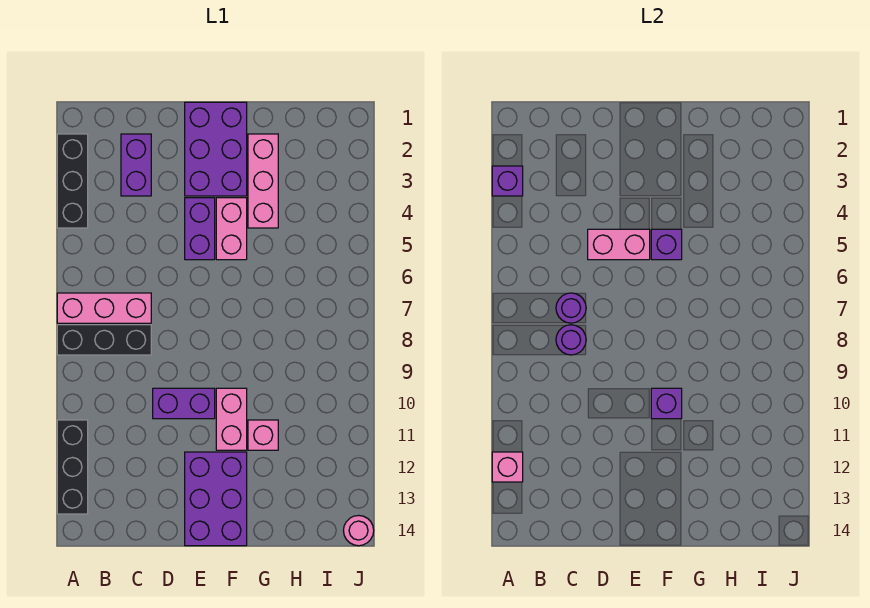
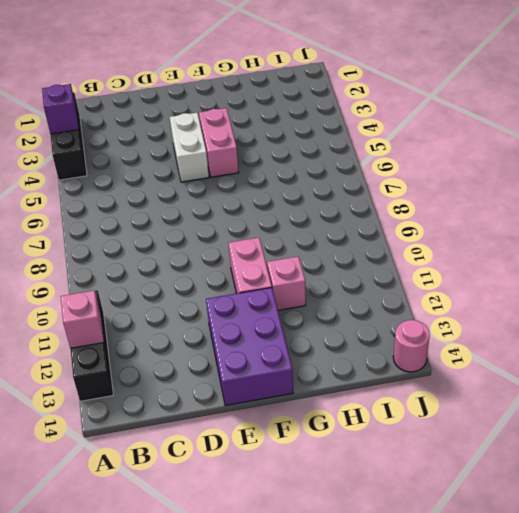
white brick E4:E5 level 1 -> purple brick E4:E5 level 1
none -> pink brick A7:C7 level 1
none -> black brick A8:C8 level 1
none -> purple brick C2:C3 level 1

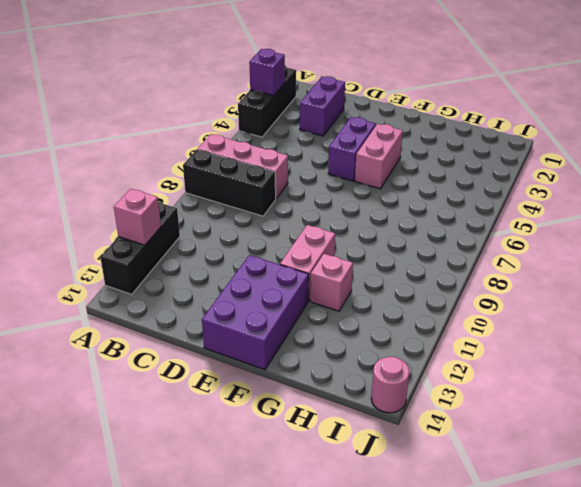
none -> purple brick D10:E10 level 1
none -> purple brick E1:F3 level 1
none -> pink brick G2:G4 level 1

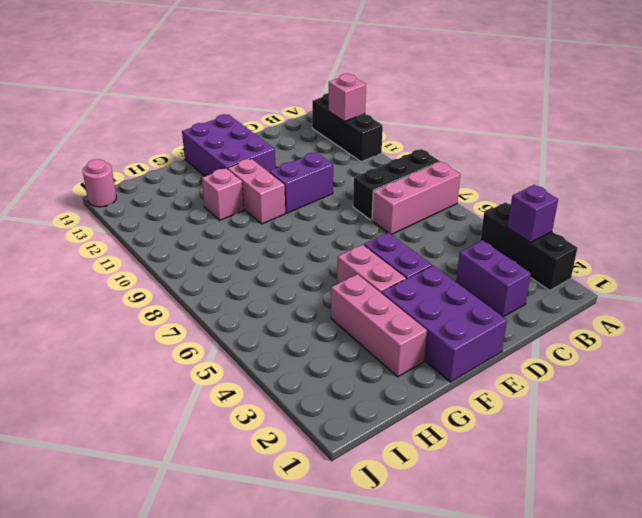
none -> purple round brick C7 level 2
none -> purple round brick C8 level 2
none -> pink brick D5:E5 level 2

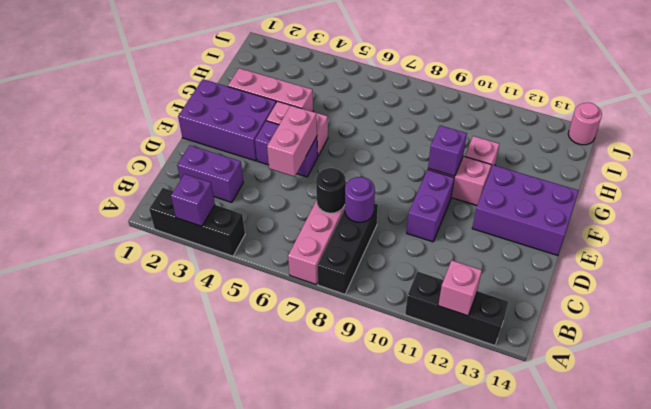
black round brick C7 level 2 -> purple round brick C7 level 2
none -> purple brick F5 level 2

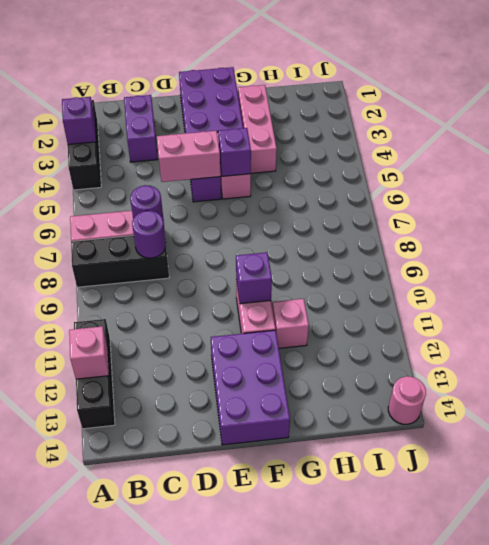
none -> purple brick D10:E10 level 1

